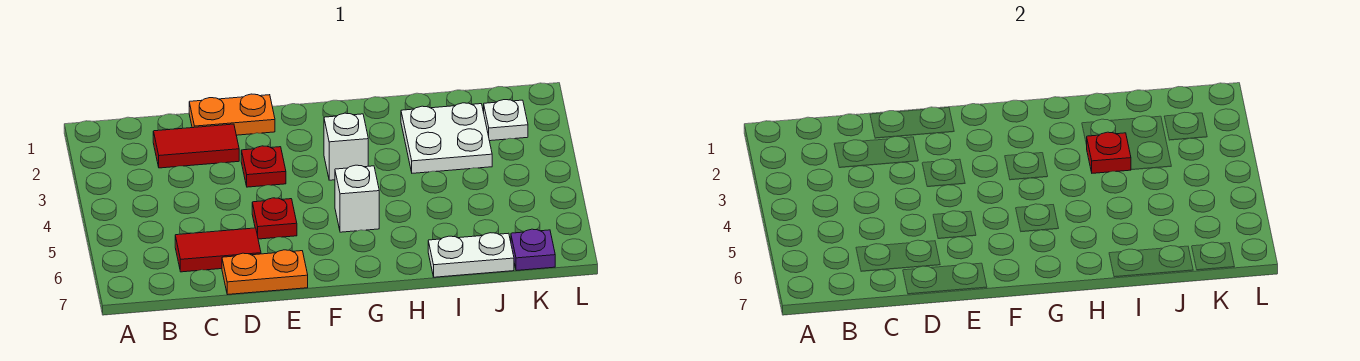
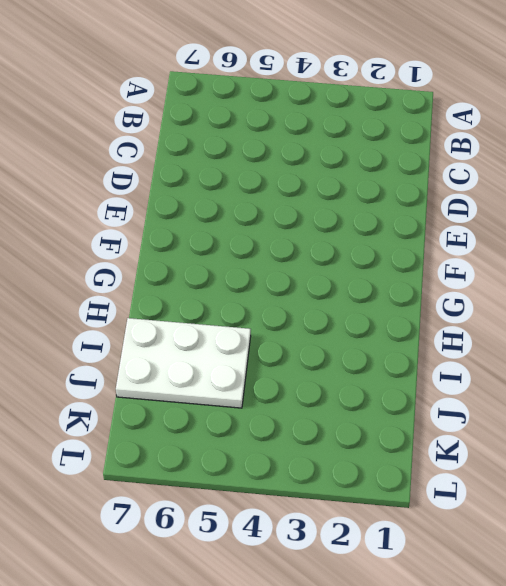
white plate I5:J7 level 1 -> white plate I7:J7 level 1
none -> red tile C2:D2 level 1
none -> red tile C6:D6 level 1
none -> orange plate D1:E1 level 1

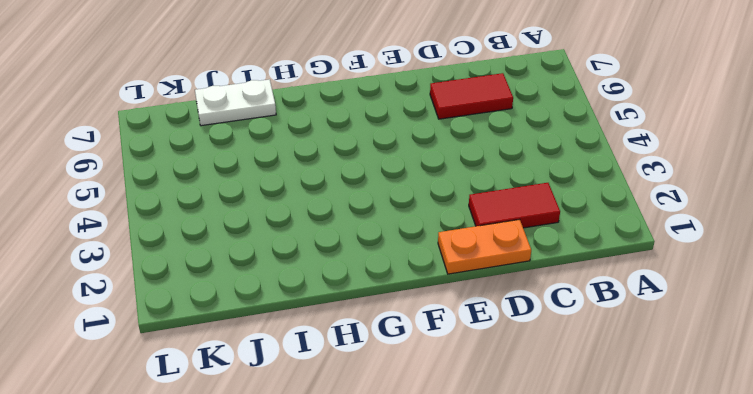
none -> orange plate D7:E7 level 1
none -> red plate E3 level 1
none -> red plate E5 level 1

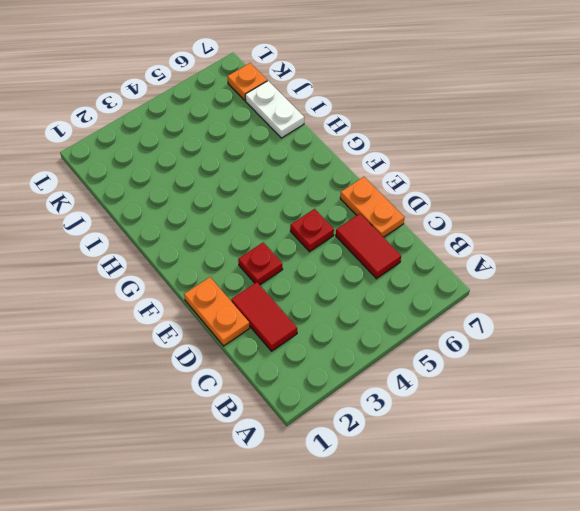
orange plate K7 level 1 -> purple plate K7 level 1
none -> white brick G3 level 1
none -> white brick G5 level 1
none -> white plate I2:J3 level 1

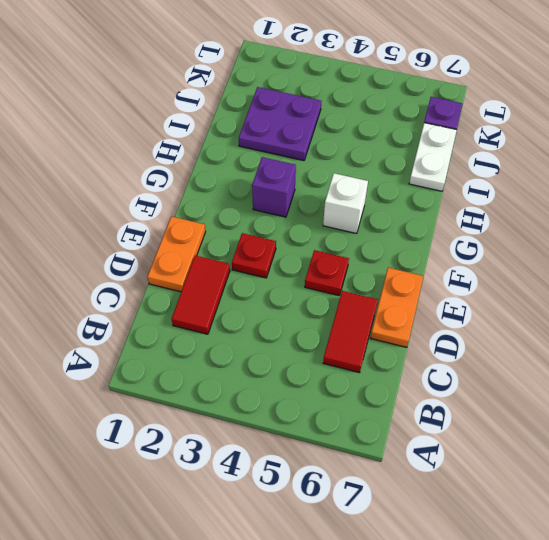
purple brick G3 level 1 -> white brick G3 level 1
purple plate I2:J3 level 1 -> white plate I2:J3 level 1
none -> white plate K2 level 1
none -> red plate I3 level 2

